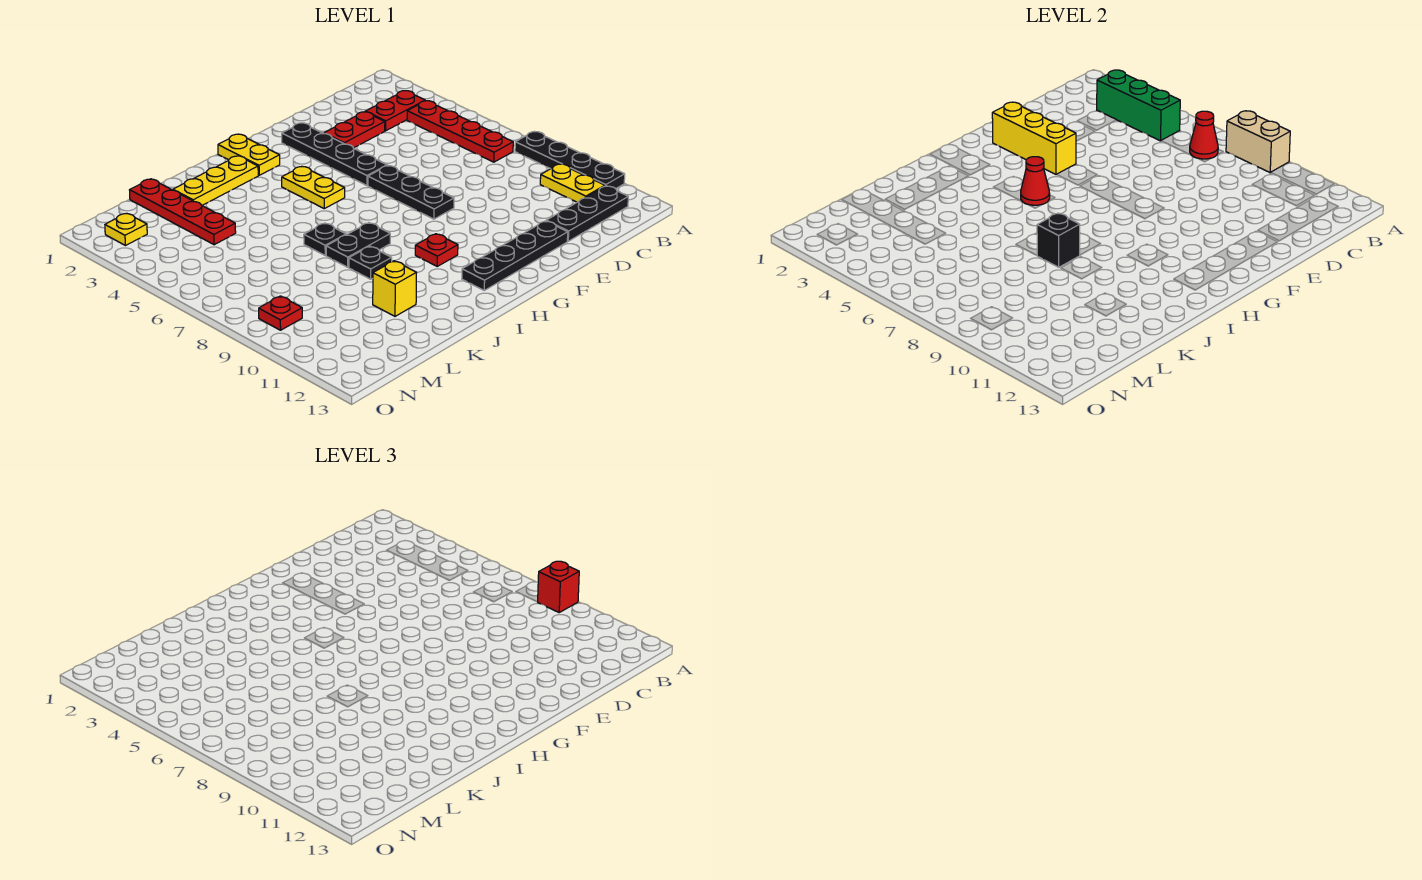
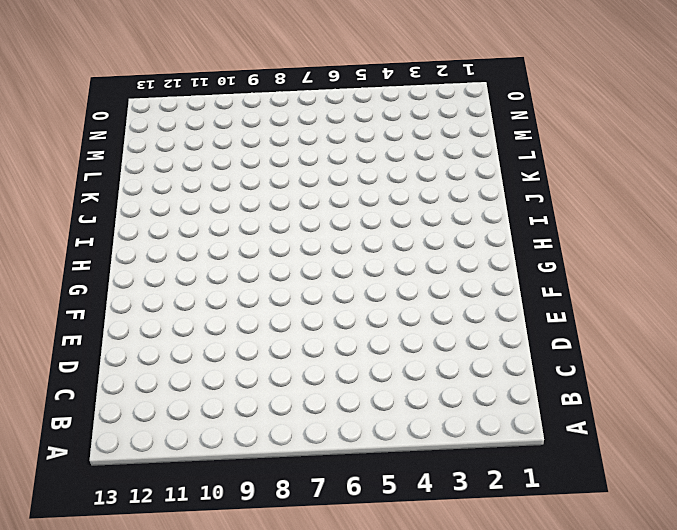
none -> black plate A8:A11 level 1
none -> red plate B3:C3 level 1
none -> red plate B4:B7 level 1

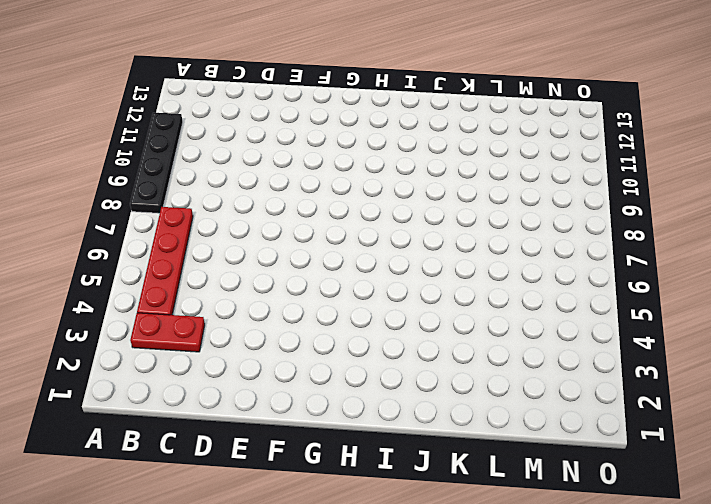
none -> yellow plate B10:B11 level 1
none -> black plate B12:D12 level 1
none -> red plate D3:E3 level 1

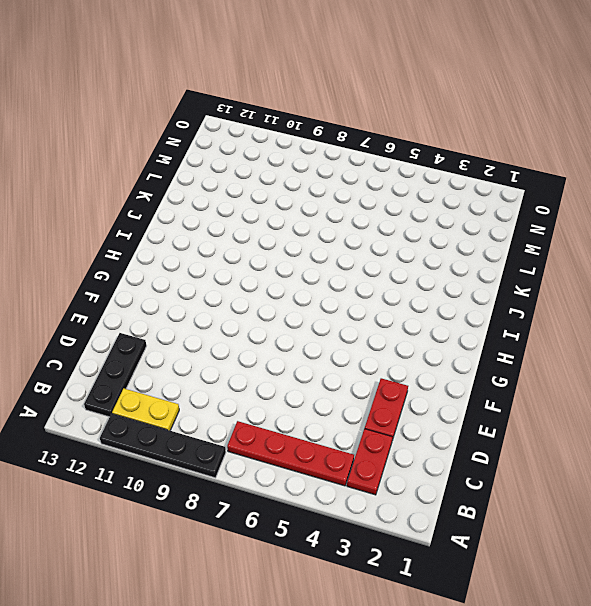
none -> black plate E12:H12 level 1
none -> black plate F2:F5 level 1
none -> black plate F6:F8 level 1

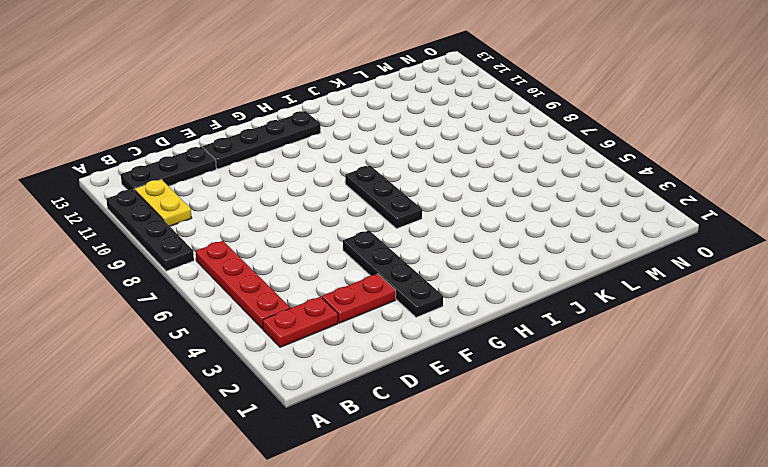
black plate H6:H8 level 1 -> black plate F6:F8 level 1
none -> yellow plate H1:H2 level 1
none -> yellow plate H4:H5 level 1
none -> red plate H10 level 1

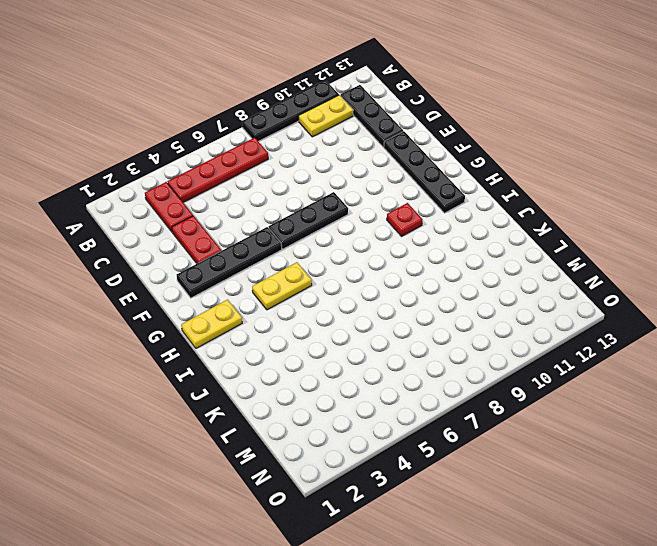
none -> yellow plate I2:K2 level 1
none -> black plate I8:J8 level 1
none -> black plate J7 level 1

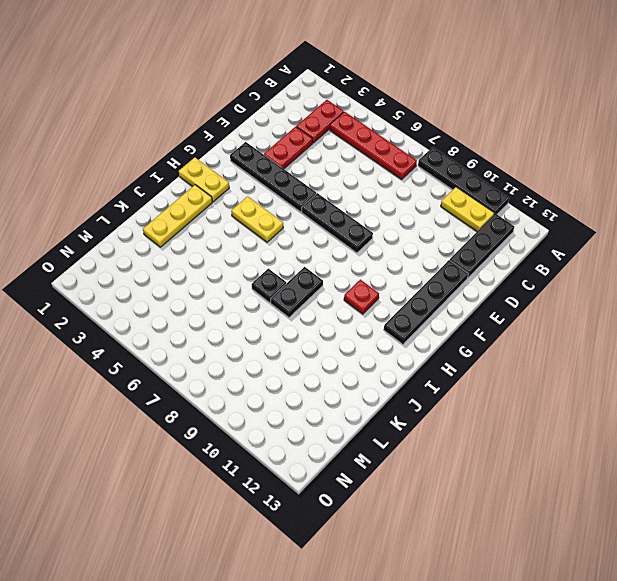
none -> black plate J9 level 1
none -> yellow brick K11 level 1
none -> red plate L1:L4 level 1

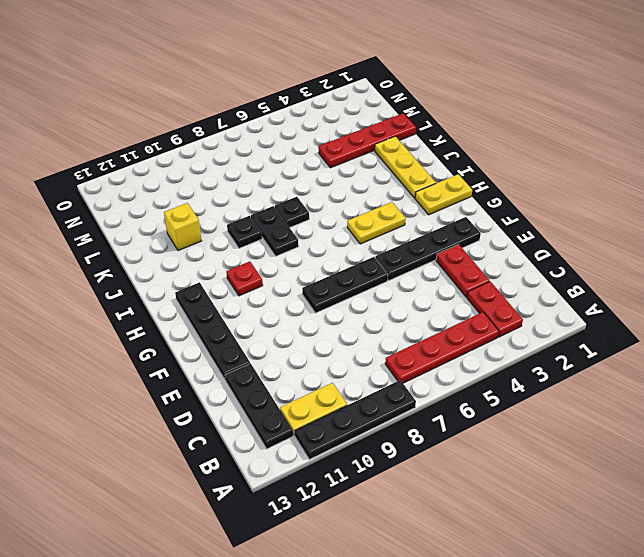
none -> yellow plate N2 level 1
none -> red plate N9 level 1
none -> tan brick A8:A9 level 2

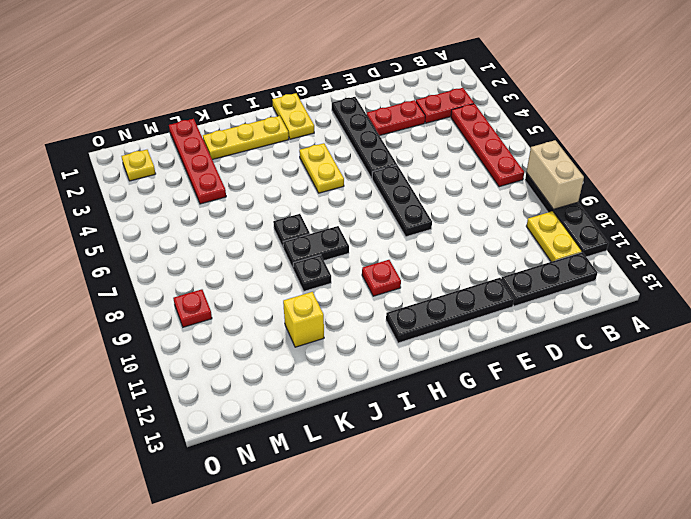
none -> green brick B3:B5 level 2
none -> red cone B7 level 2
none -> yellow brick F2:F4 level 2

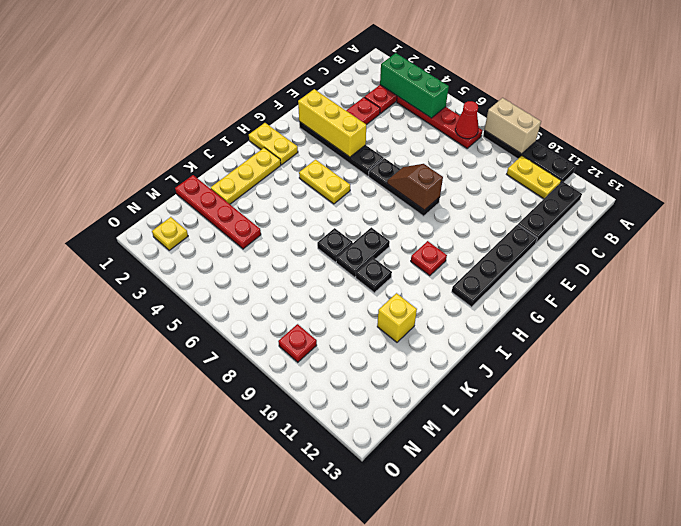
brown slope F7:F8 level 2 top 8 -> none
none -> red cone H5 level 2
none -> black brick J8 level 2
none -> red brick A9 level 3

